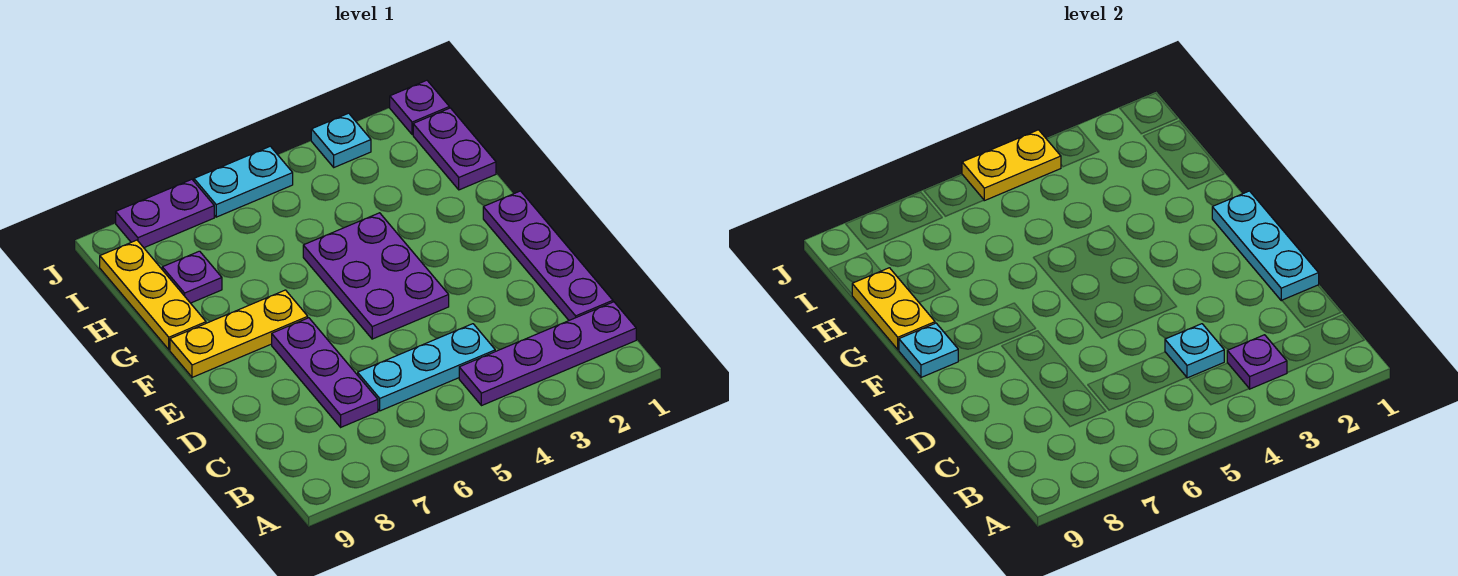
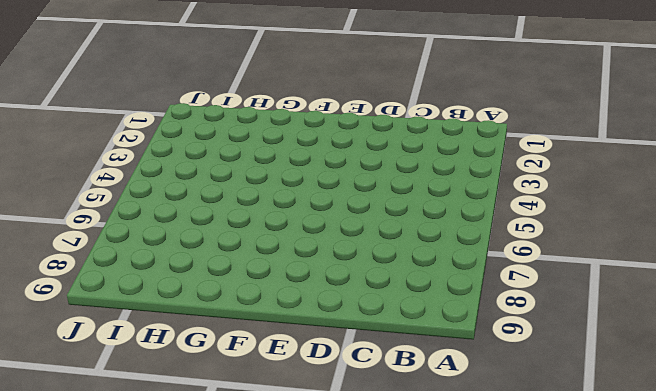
none -> purple plate B1:B4 level 1
none -> purple plate C1:F1 level 1
none -> cyan plate C4:C6 level 1

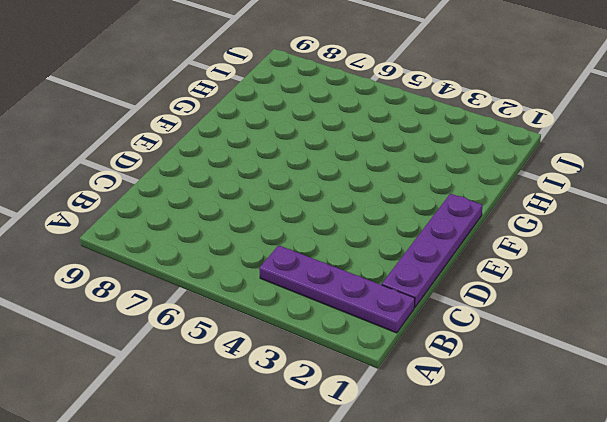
none -> cyan plate C4:C6 level 1
none -> purple plate C7:E7 level 1
none -> purple plate E4:G5 level 1

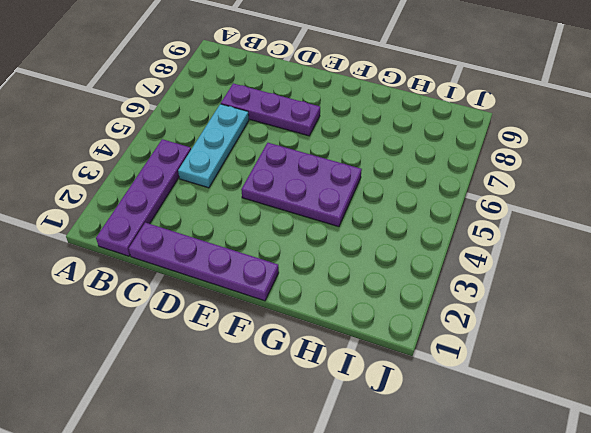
none -> yellow plate F7:F9 level 1
none -> yellow plate G9:I9 level 1
none -> purple plate H1:I1 level 1

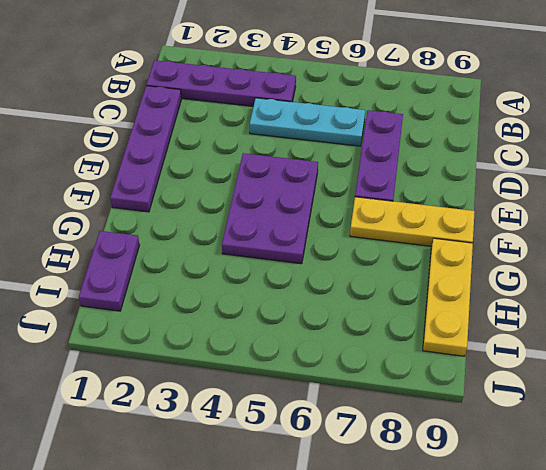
none -> purple plate H8 level 1
none -> purple plate J1 level 1
none -> cyan plate J3 level 1

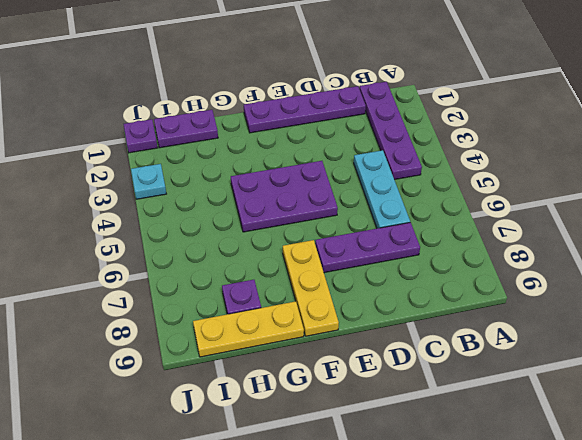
none -> cyan plate J5:J6 level 1
none -> purple plate J7:J8 level 1
none -> purple plate B3 level 2

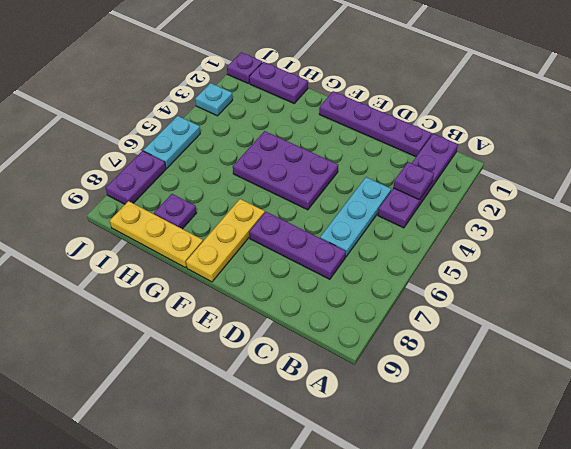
none -> cyan plate C4 level 2
none -> cyan plate D1:F1 level 2
none -> cyan plate F9 level 2

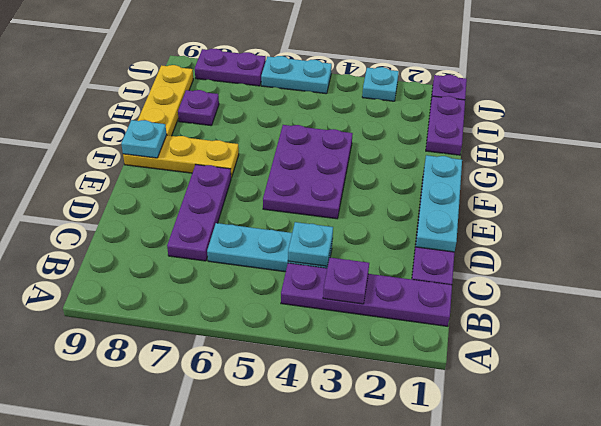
none -> yellow plate G9:H9 level 2
none -> yellow plate J4:J5 level 2

